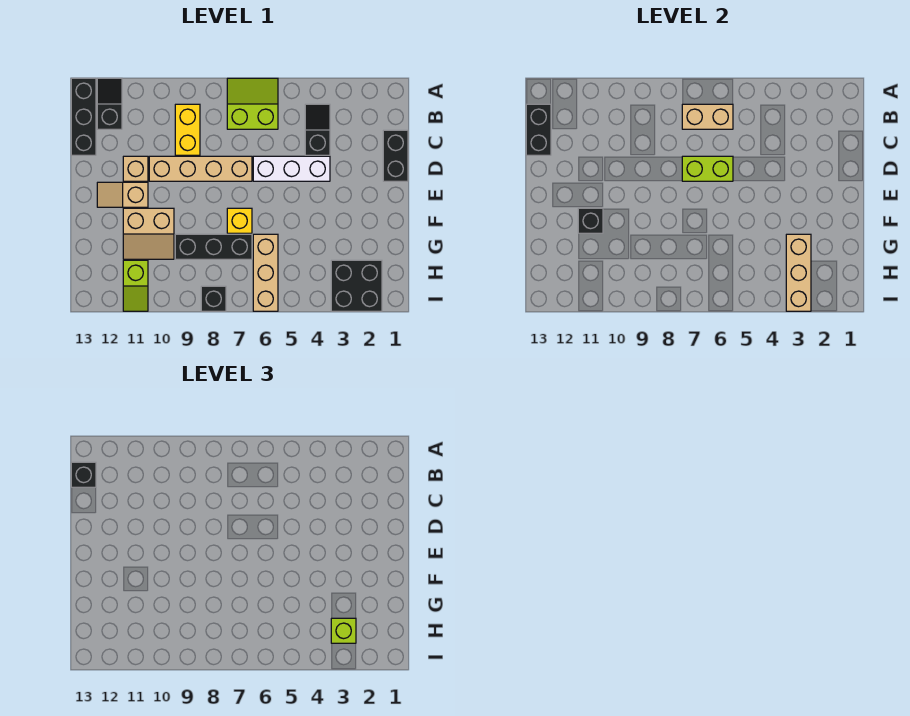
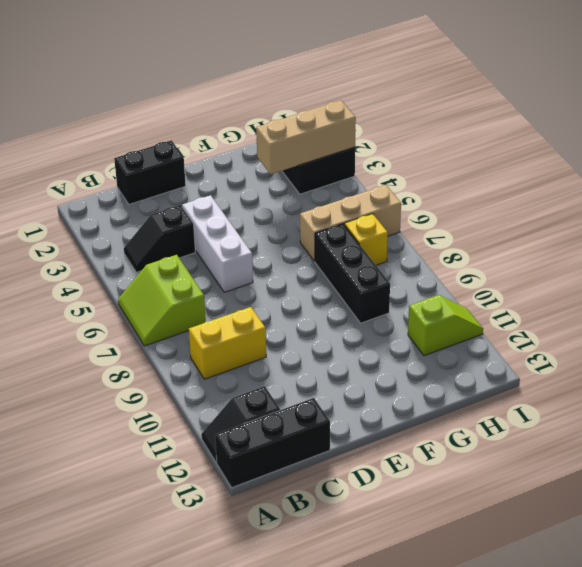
yellow brick H7 level 1 -> yellow brick F7 level 1
none -> tan brick D7:D10 level 1
none -> tan brick D11 level 1
none -> tan slope E11:E12 level 1 top 11

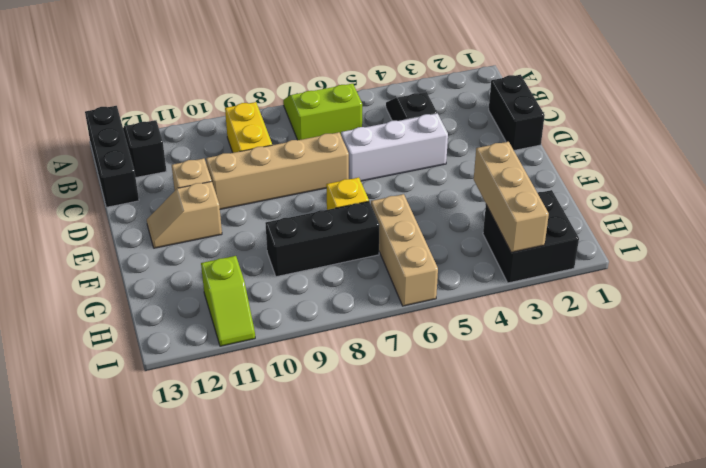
none -> tan slope F10:G11 level 1 top F
none -> black brick I8 level 1
none -> tan brick B6:B7 level 2

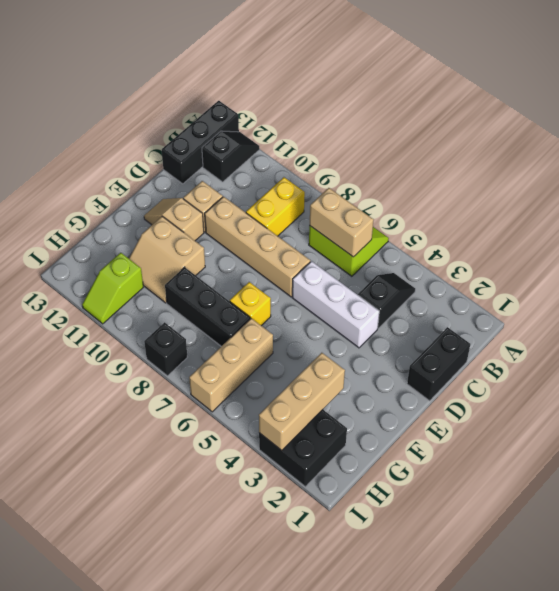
none -> black brick B13:C13 level 2
none -> lime brick D6:D7 level 2
none -> black brick F11 level 2

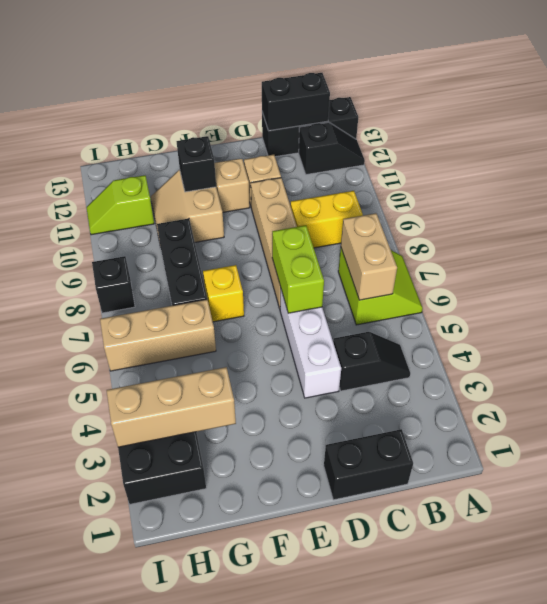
none -> black brick B13 level 3
none -> lime brick H3 level 3

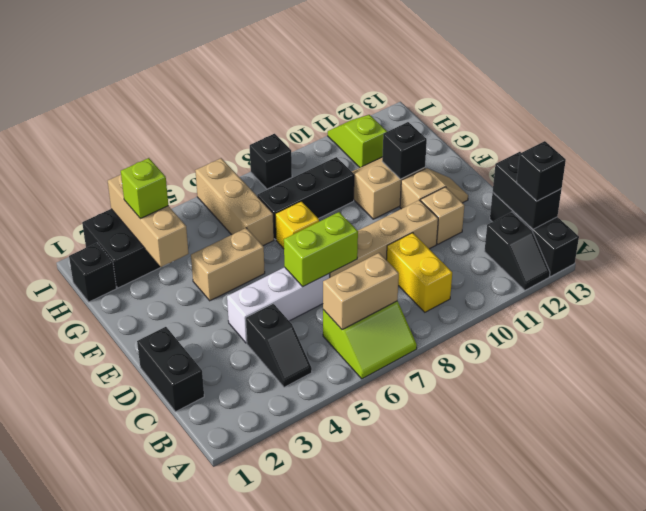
tan brick F4:F5 level 1 -> none
black brick H1 level 1 -> none

